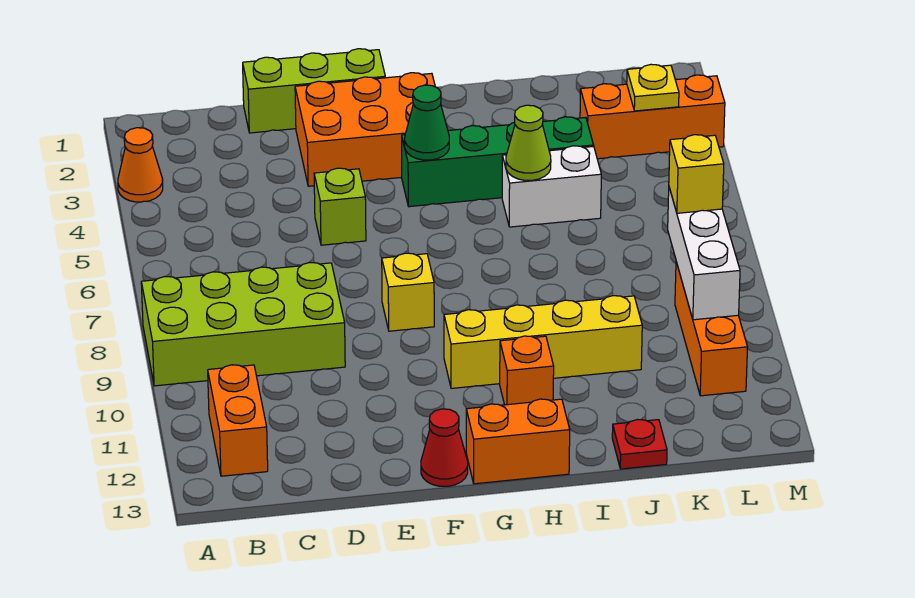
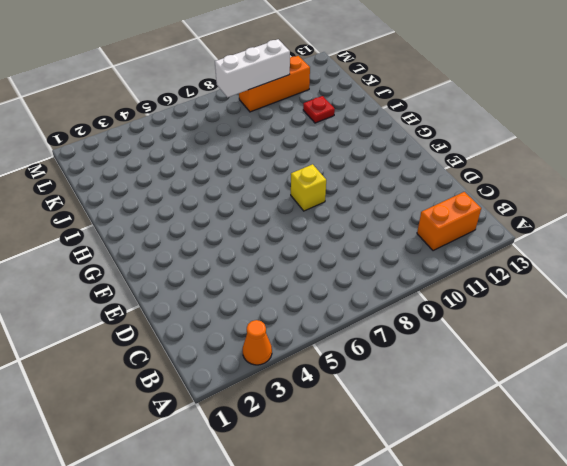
red plate J11 level 1 -> red plate J13 level 1
none -> lime brick A8:D9 level 1
none -> lime brick D1:F1 level 1
none -> orange brick E2:G3 level 1

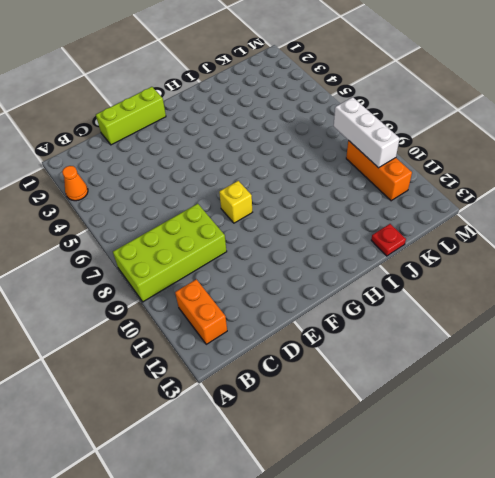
none -> orange brick E2:G3 level 1
none -> lime brick E5 level 1
none -> red cone F13 level 1

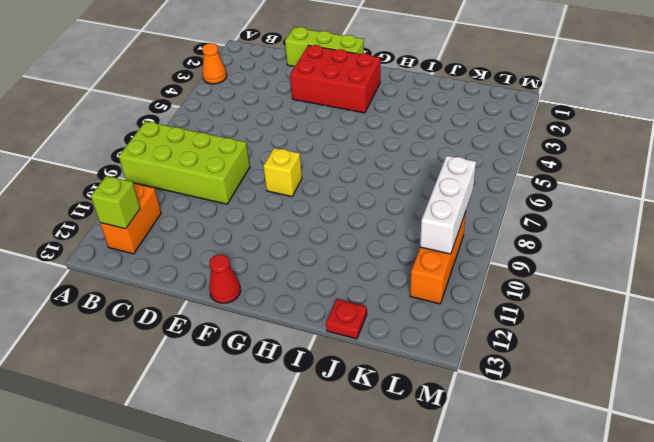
lime brick B12 level 2 -> lime brick E5 level 1
red brick E2:G3 level 1 -> orange brick E2:G3 level 1
none -> green brick G4:J4 level 1
none -> yellow brick G10:J10 level 1
none -> orange brick G13:H13 level 1

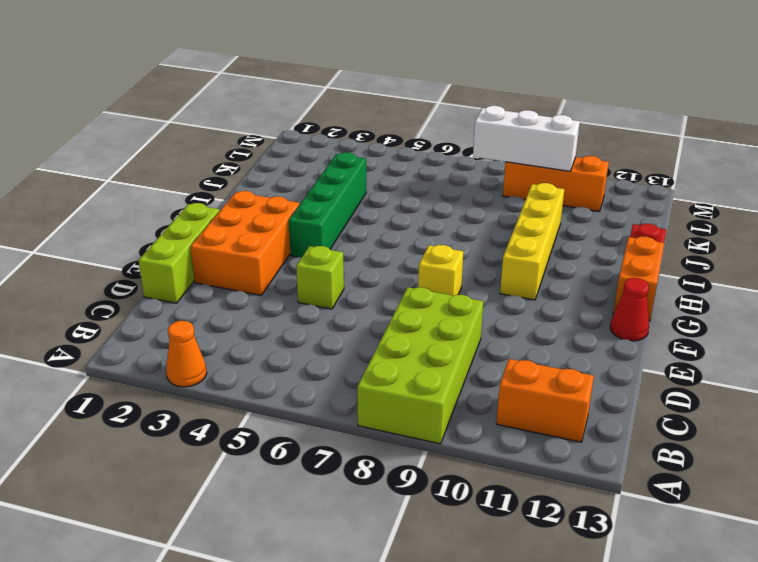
none -> orange brick H11 level 1
none -> white brick I5:J5 level 1
none -> orange brick K3:M3 level 1

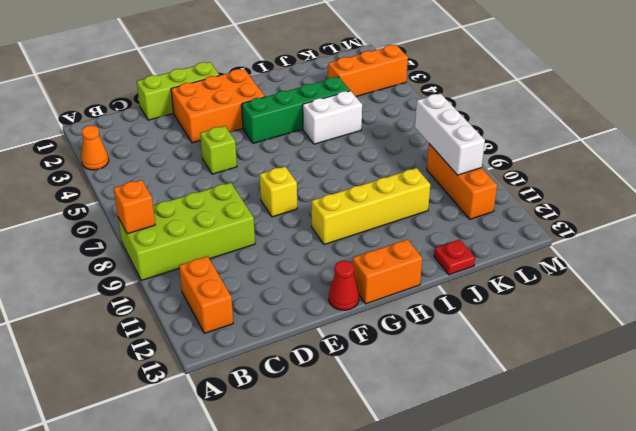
orange brick A8 level 2 -> orange brick H11 level 1
none -> green cone G4 level 2
none -> lime cone I5 level 2
none -> yellow plate L3 level 2

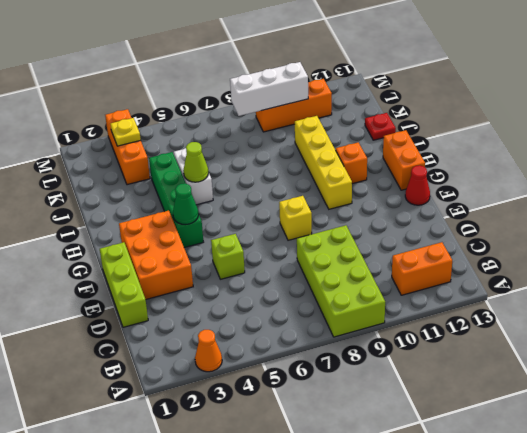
none -> yellow brick L8 level 3

